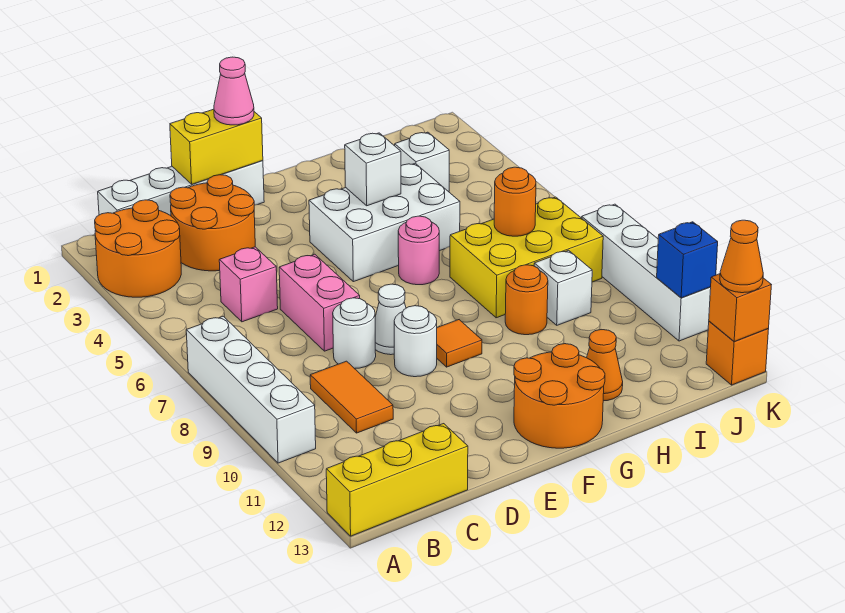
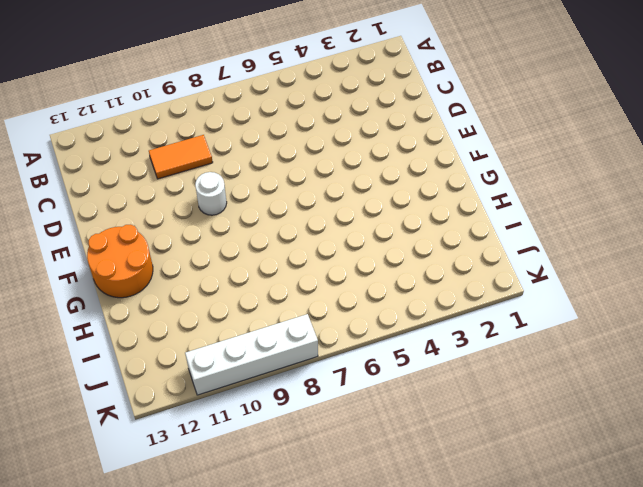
none -> orange round brick A2:B3 level 1
none -> white brick A7:A10 level 1
none -> yellow brick A13:C13 level 1

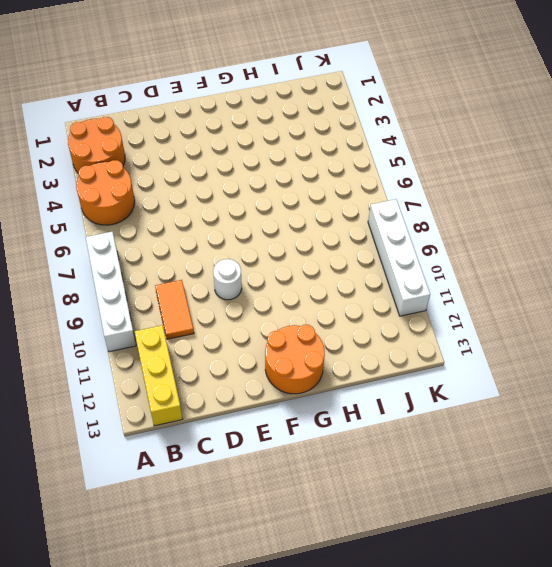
orange round brick A4:B5 level 1 -> orange round brick C2:D3 level 1
yellow brick B11:B13 level 1 -> yellow brick A13:C13 level 1
none -> white brick B1:E1 level 1
none -> pink brick C5 level 1
none -> pink brick D6:D7 level 1

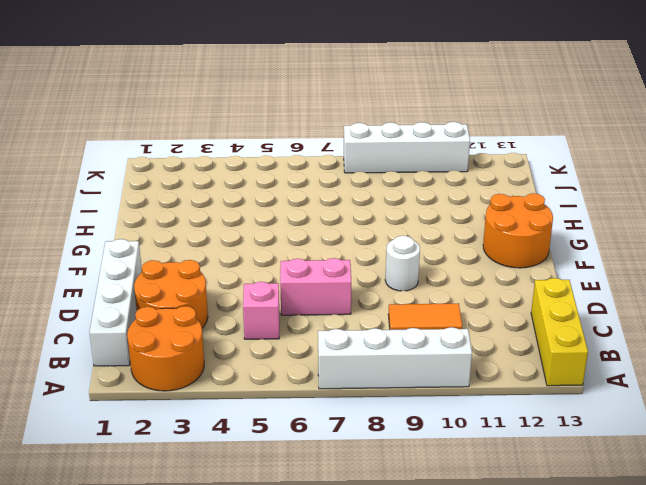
none -> white round brick D8 level 1
none -> white cone E8 level 1
none -> white brick F4:H5 level 1

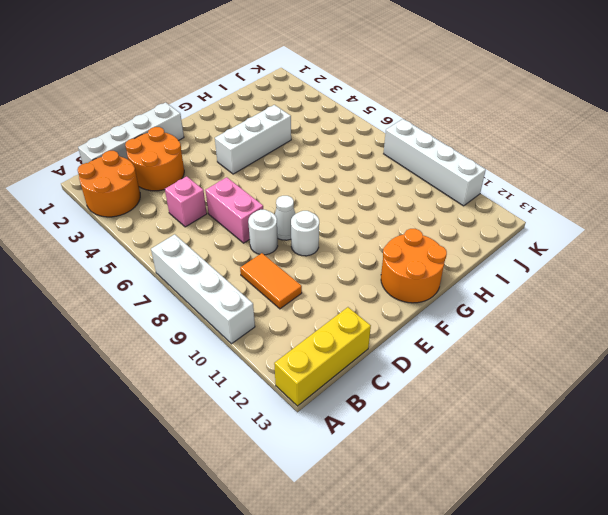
white brick F4:H4 level 1 -> white brick F4:H5 level 1
none -> orange tile F9 level 1
none -> pink round brick G6 level 1
none -> yellow brick H7:J8 level 1

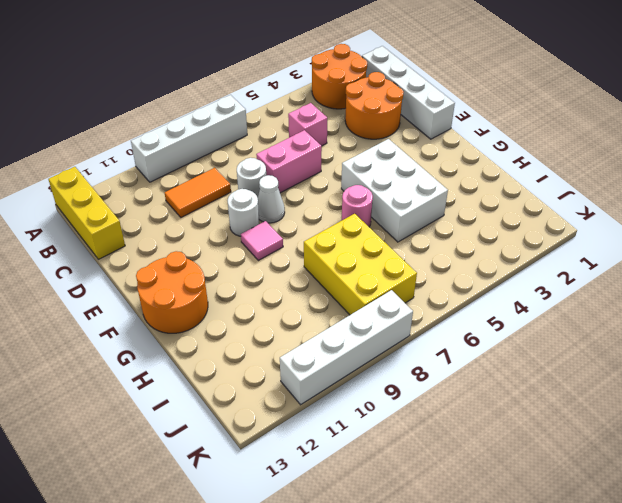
pink tile F9 level 1 -> orange tile F9 level 1
none -> orange round brick H9 level 1
none -> orange cone H12 level 1
none -> white brick I3 level 1

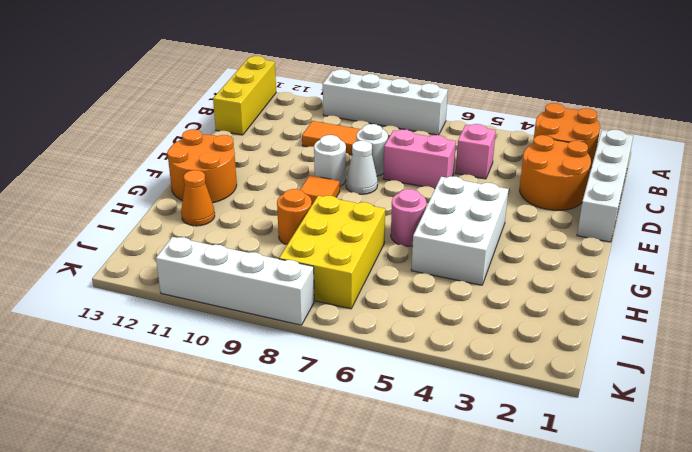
none -> white brick I3 level 1
none -> white brick I9 level 1
none -> orange brick K13 level 1

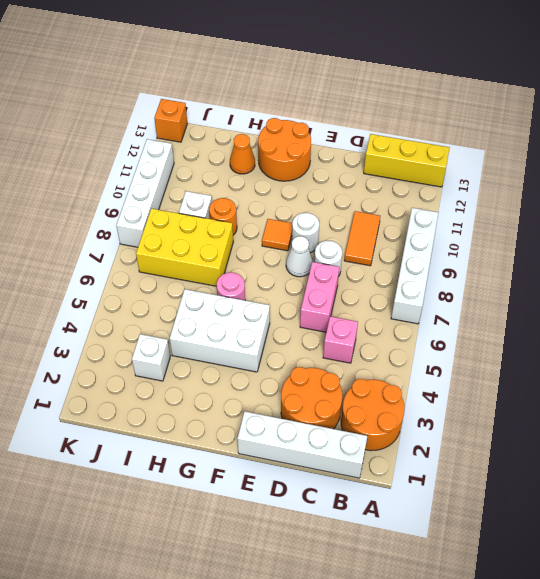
none -> yellow brick D1:E1 level 2
none -> white brick G4 level 2
none -> orange round brick I7 level 2

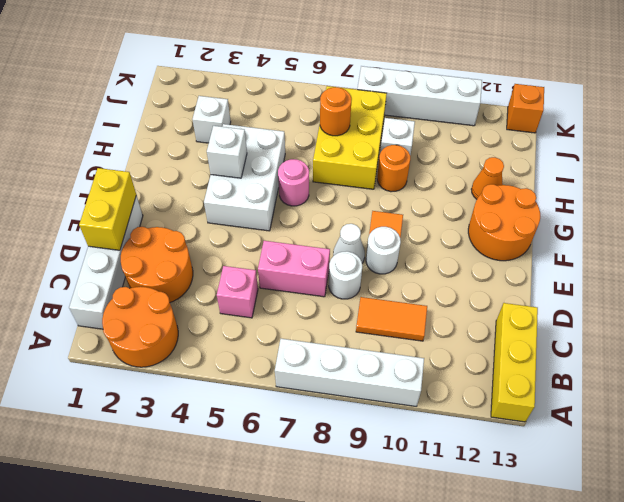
none -> blue brick K11 level 2
none -> orange brick K13 level 2
none -> pink cone E1 level 3

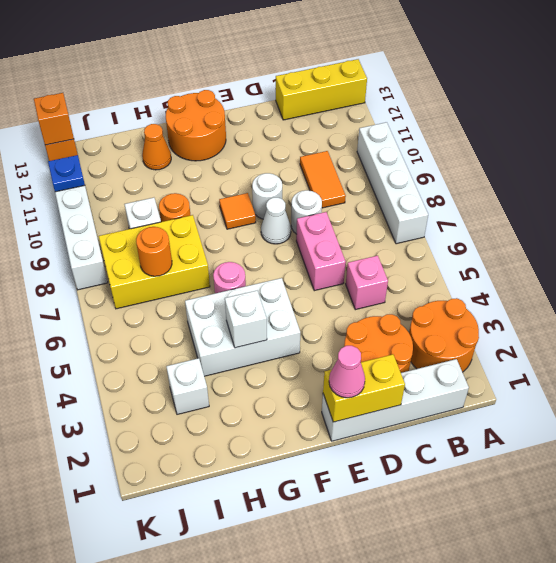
blue plate K11 level 2 -> blue brick K11 level 2
none -> orange cone K13 level 3

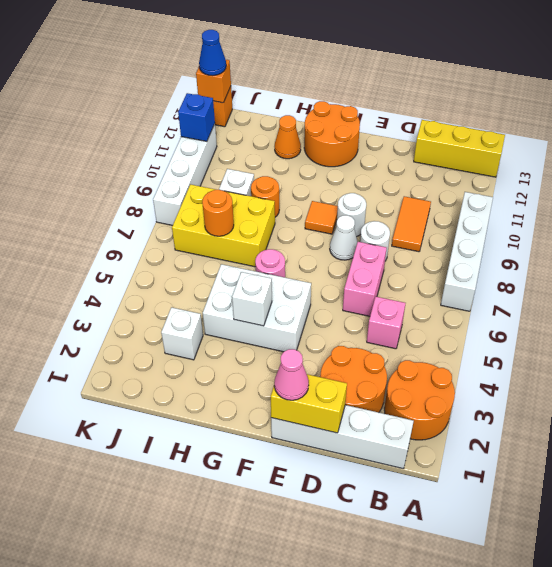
blue cone K13 level 3 -> orange cone K13 level 3

